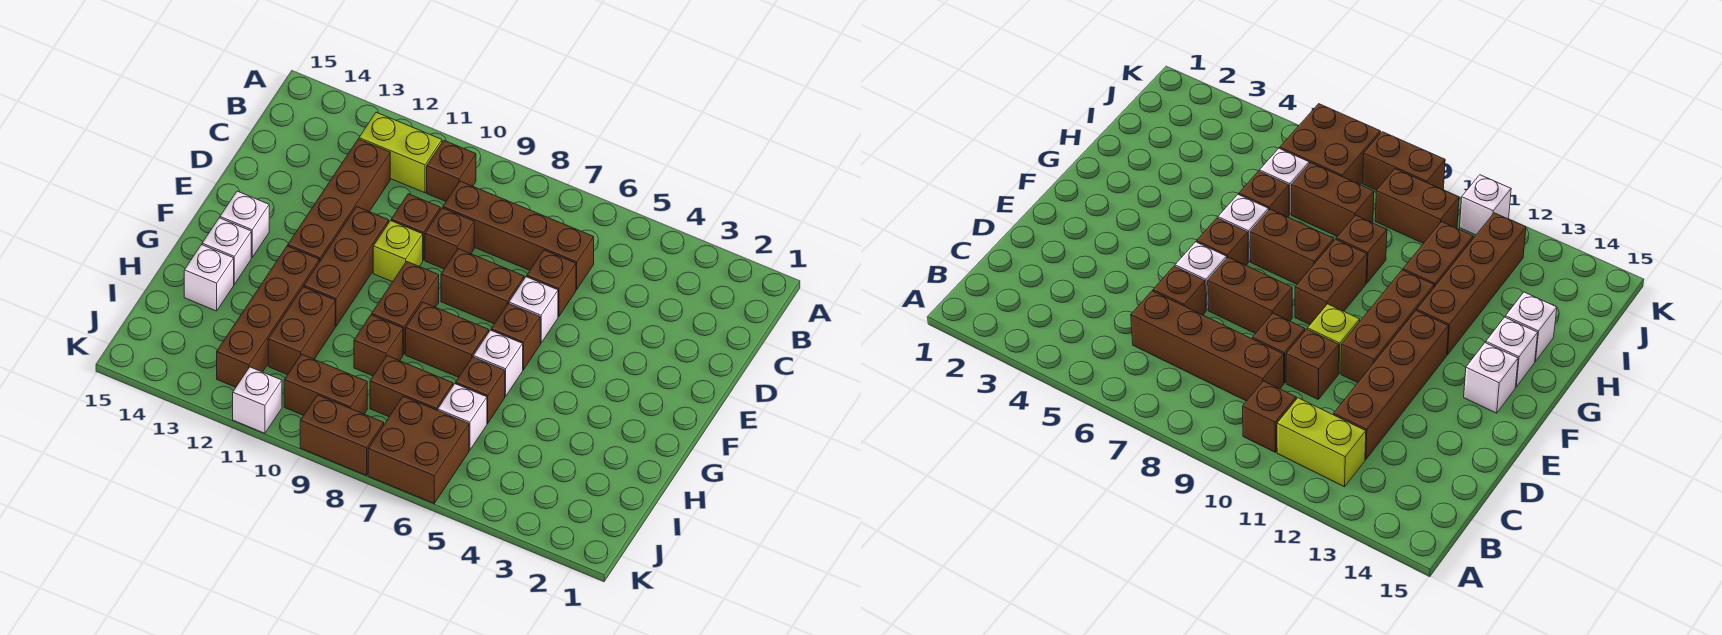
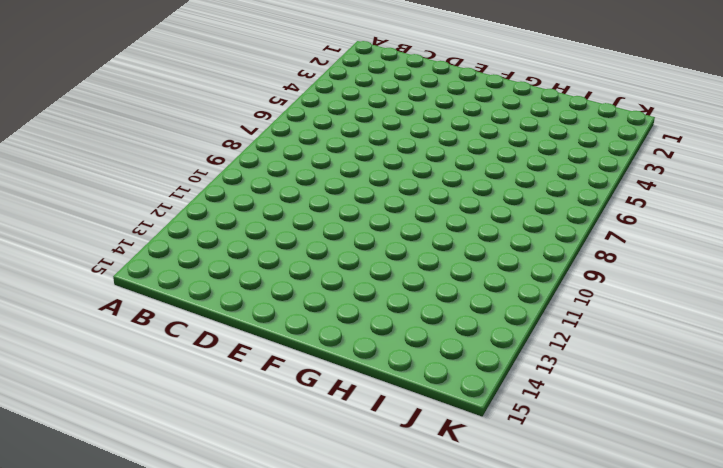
none -> brown brick B10 level 1
none -> lime brick B11:B12 level 1
none -> brown brick C6:C9 level 1

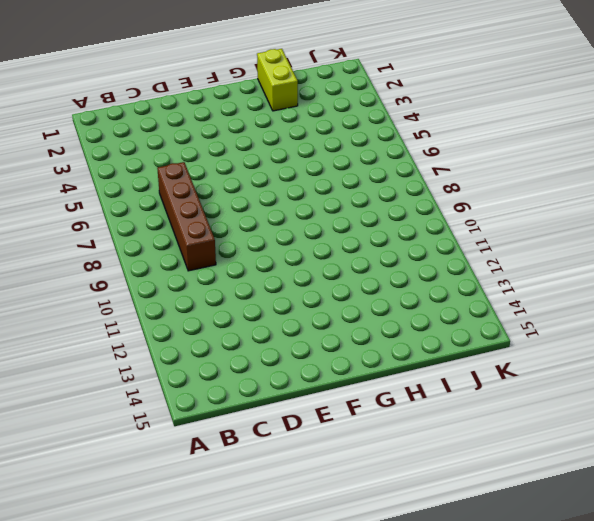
lime brick H1:H2 level 1 -> lime brick B11:B12 level 1
none -> brown brick B10 level 1
none -> brown brick C12:F12 level 1
none -> brown brick D6 level 1

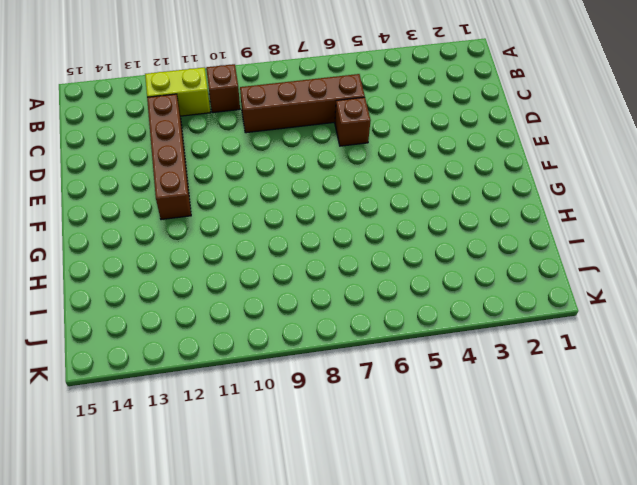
none -> brown brick D9 level 1
none -> brown brick D10 level 1
none -> white brick E6 level 1

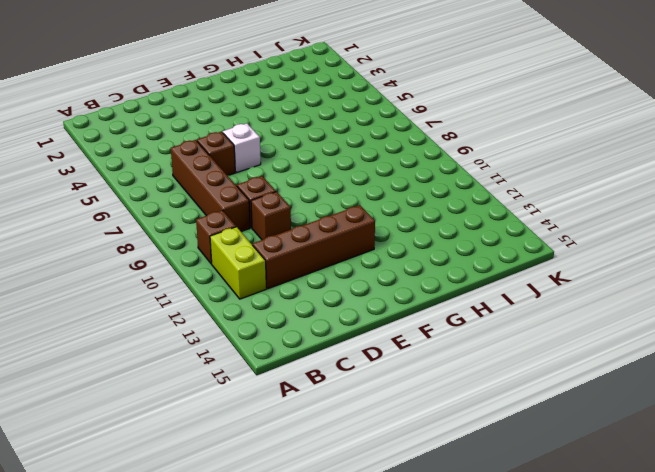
none -> brown brick E7:E8 level 1
none -> lime brick E10 level 1
none -> brown brick E11:G11 level 1

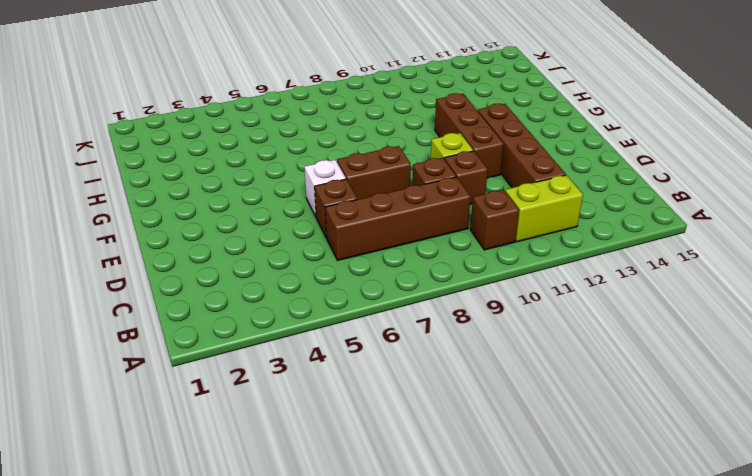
none -> brown brick F6 level 1
none -> brown brick F9:G9 level 1
none -> white brick F14 level 1

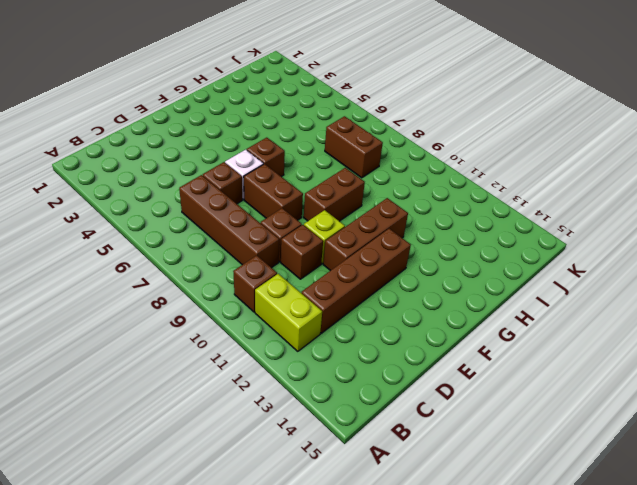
none -> white brick F14 level 1
none -> white brick G6 level 1
none -> brown brick G7:G8 level 1

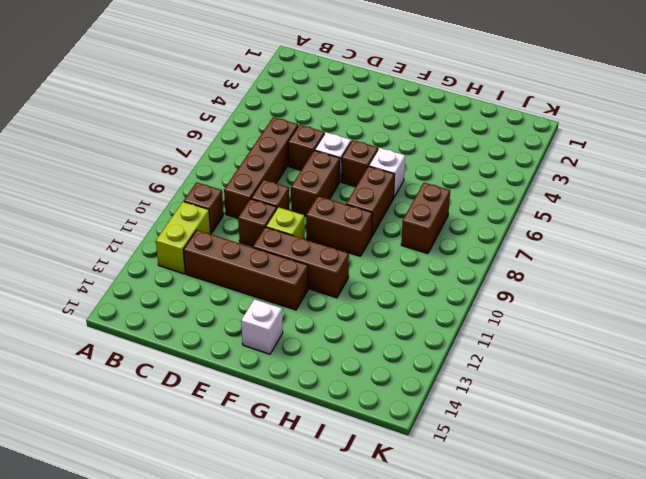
none -> brown brick G12:J12 level 1
none -> white brick G14 level 1
none -> brown brick H6 level 1

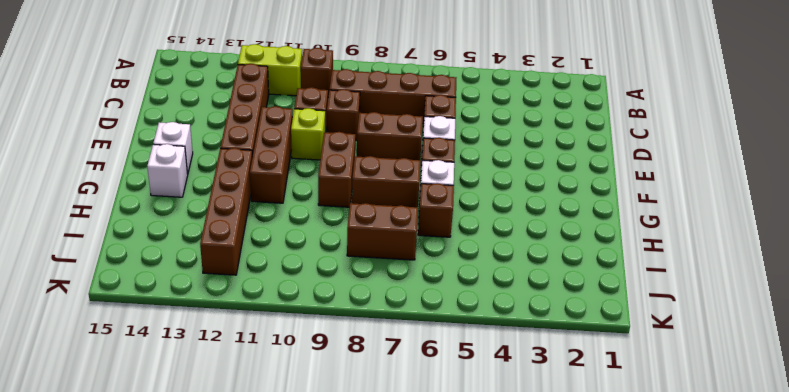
none -> brown brick H9 level 1
none -> brown brick H11:I11 level 1
none -> white brick H14 level 1

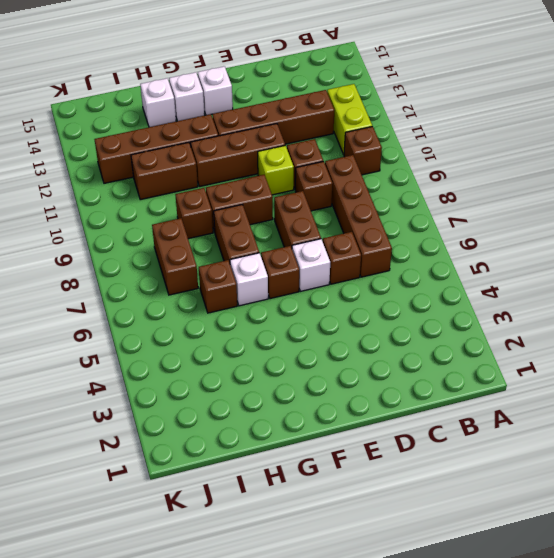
none -> white brick I6 level 1
none -> brown brick J6:K7 level 1
none -> brown brick J9:J10 level 1

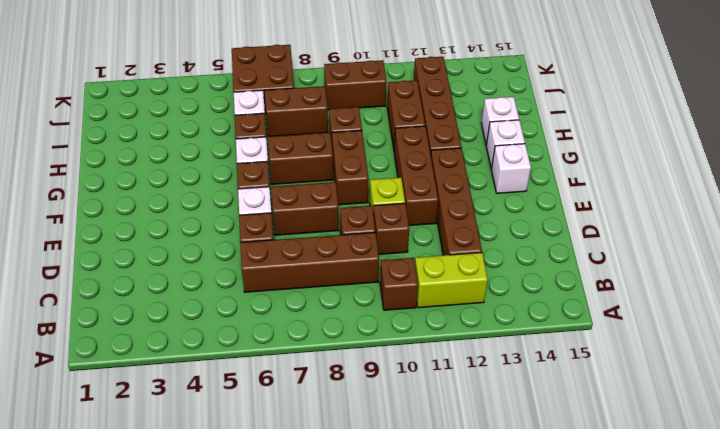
none -> brown brick K8:K9 level 1
none -> white brick K11 level 1

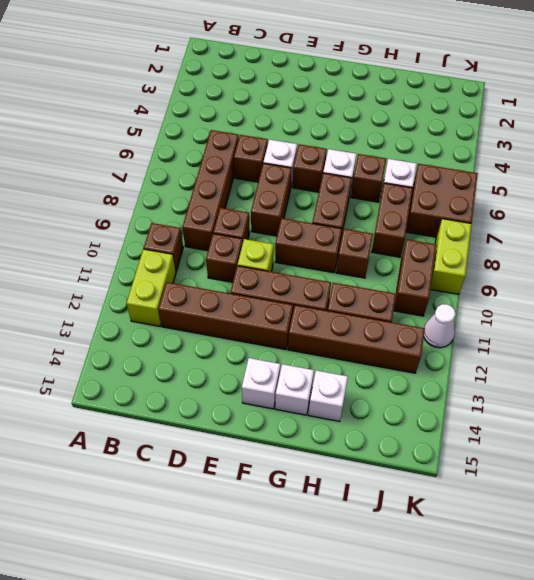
lime brick K8:K9 level 1 -> brown brick K8:K9 level 1
white cone K11 level 1 -> white brick K11 level 1

